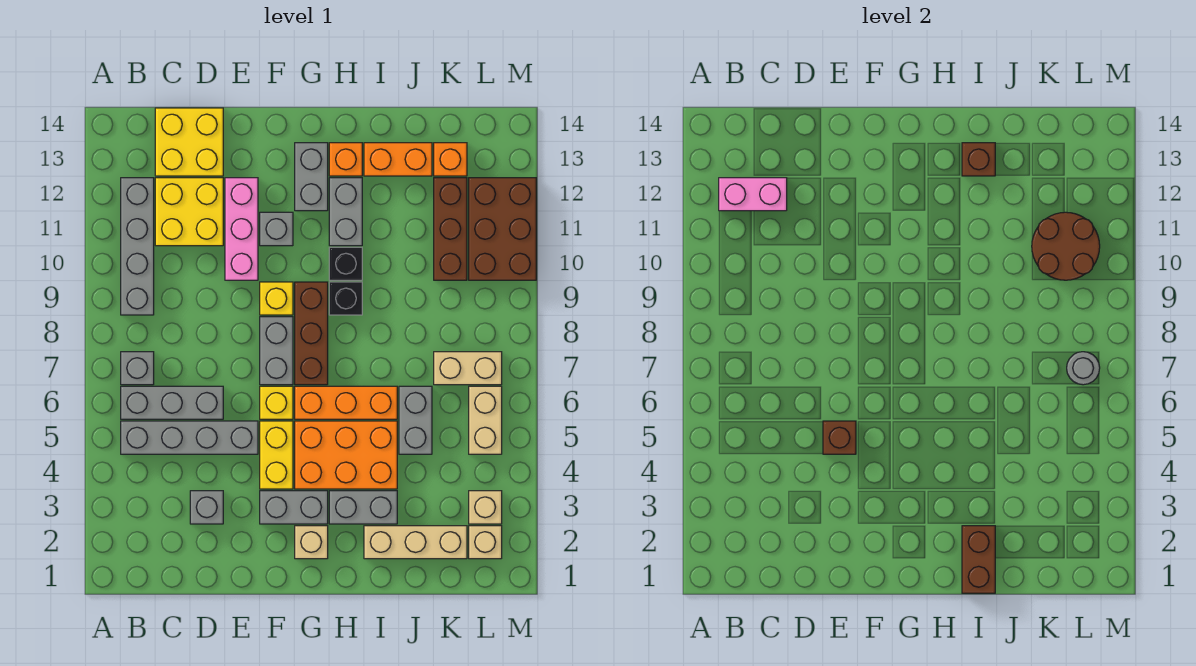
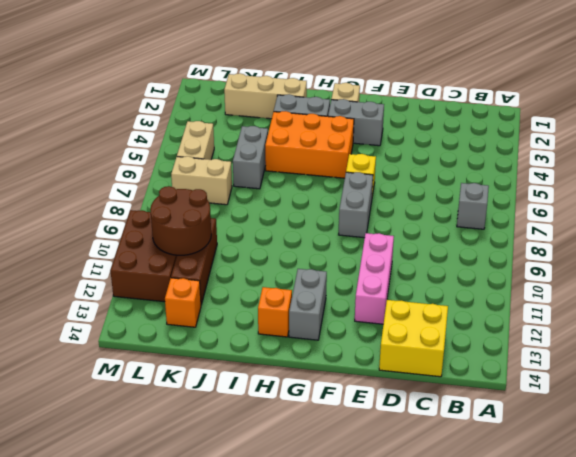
none -> grey brick B5:E5 level 1
none -> grey brick B6:D6 level 1
none -> grey brick B9:B12 level 1
none -> yellow brick C11:D12 level 1

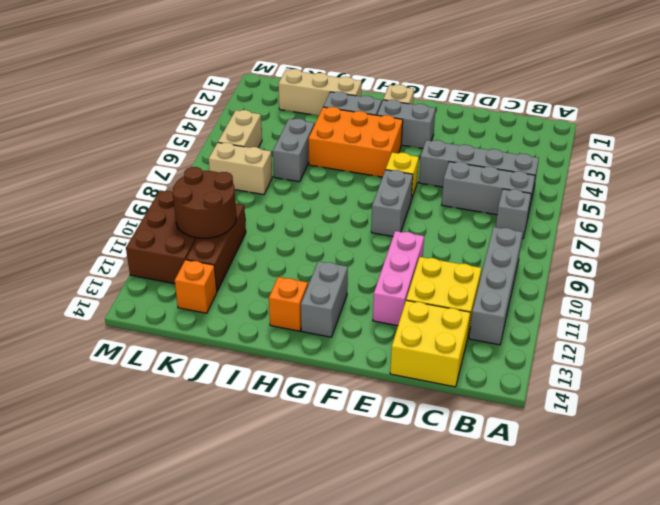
none -> grey brick D3 level 1
none -> yellow brick F4:F5 level 1
none -> yellow brick F9 level 1
none -> grey brick F11 level 1

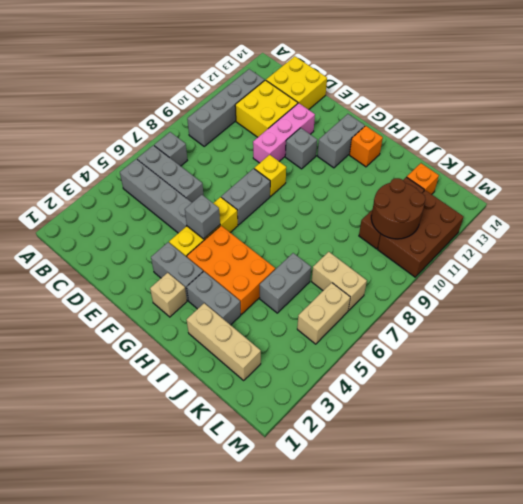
grey brick F5 level 2 -> grey brick D3 level 1
none -> orange brick G6:I6 level 1
none -> brown brick G7:G9 level 1
none -> black brick H9 level 1
none -> black brick H10 level 1

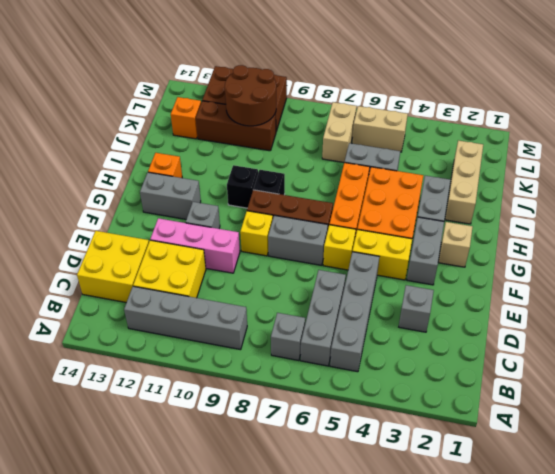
none -> grey brick H11:H12 level 1
none -> orange brick I13:J13 level 1
none -> tan brick L2 level 1
none -> tan brick L3 level 1

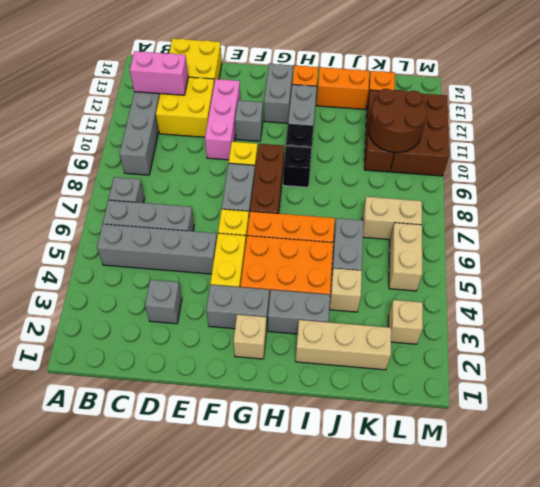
tan brick J4 level 1 -> tan brick L2 level 1
none -> brown brick E5 level 2
none -> brown brick I1:I2 level 2
none -> brown brick I13 level 2
none -> grey round brick L7 level 2

